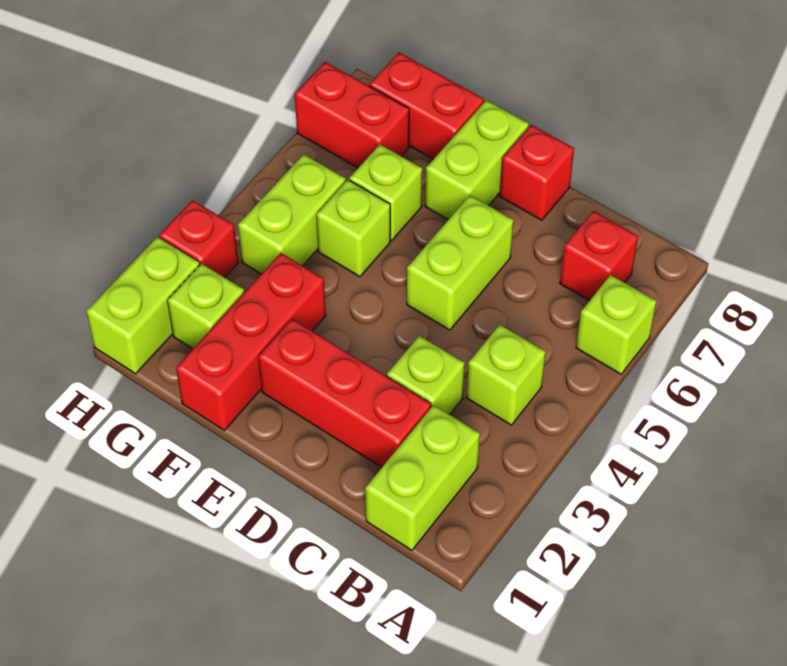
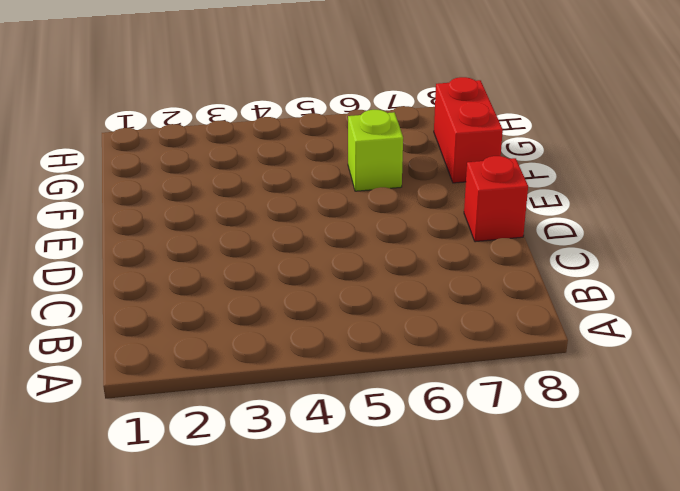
none -> lime brick A6 level 1
none -> lime brick B1:B2 level 1
none -> lime brick B4 level 1

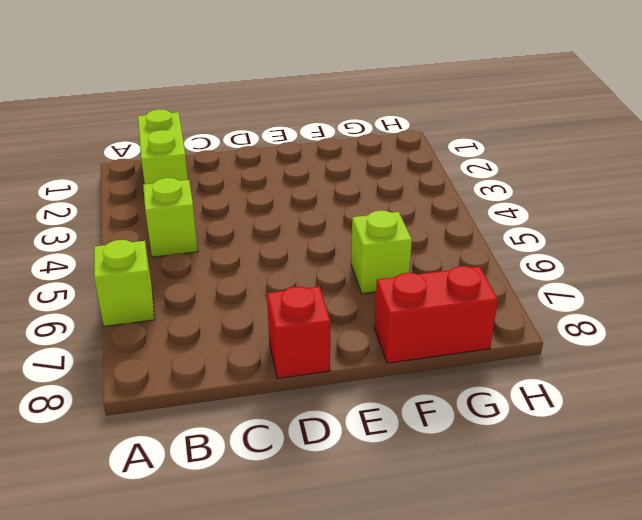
none -> red brick B7 level 1
none -> red brick C2:E2 level 1
none -> lime brick C3 level 1

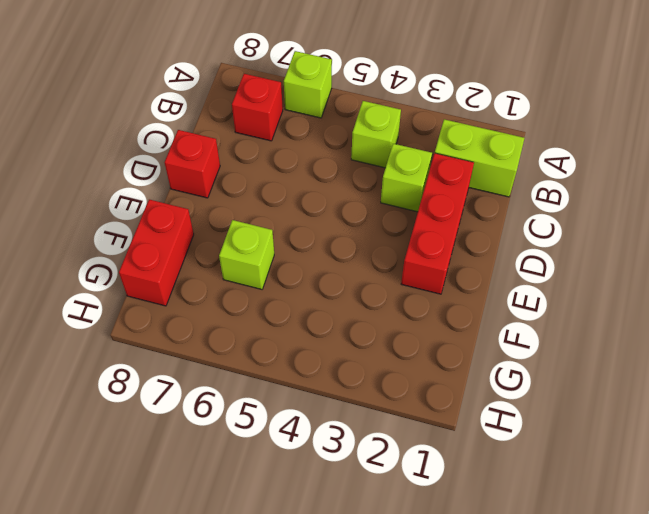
none -> lime brick D5:D6 level 1
none -> lime brick E7:E8 level 1
none -> red brick F1:F3 level 1

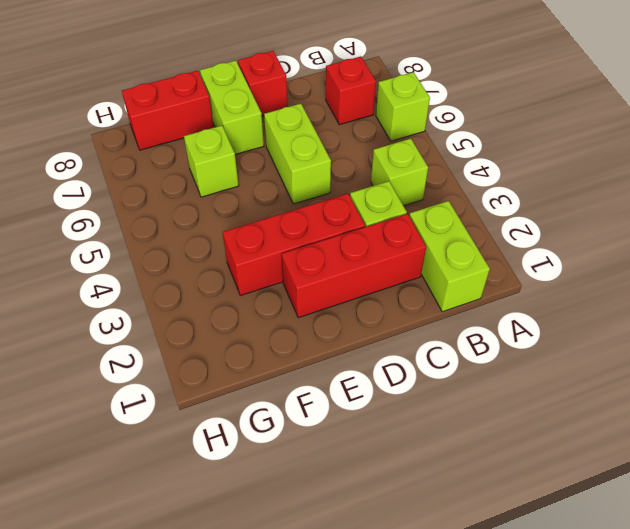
red brick D3:F3 level 1 -> red brick F1:F3 level 1
none -> lime brick F5 level 1
none -> lime brick G2 level 1
none -> lime brick G4:G5 level 1

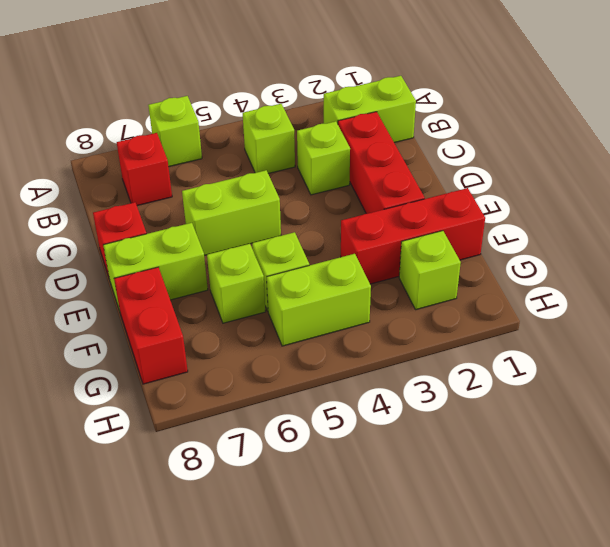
none -> red brick G7:H7 level 1
none -> lime brick H1:H2 level 1
none -> red brick H3 level 1

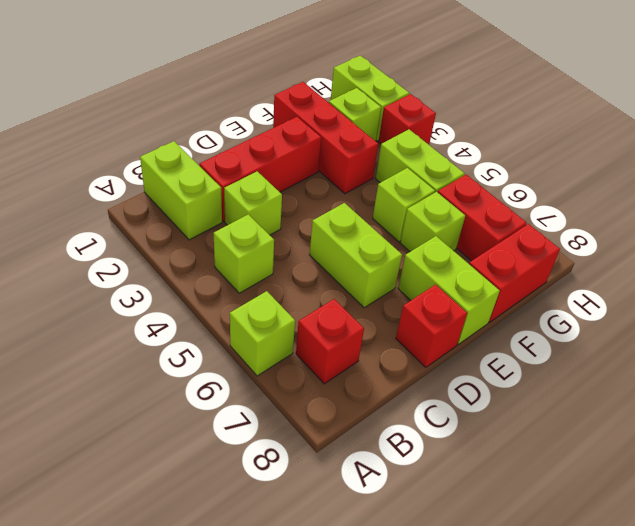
red brick G6:G7 level 1 -> red brick G7:H7 level 1

